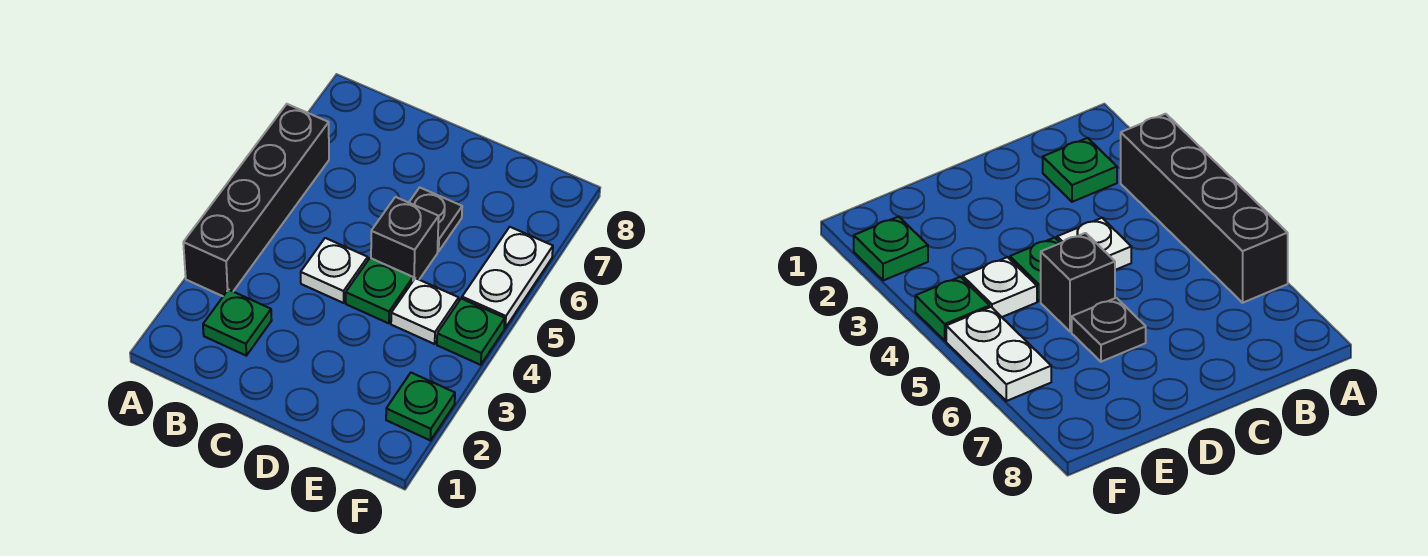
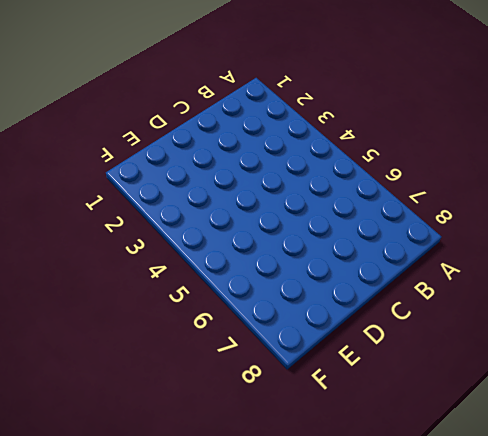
none -> black brick A3:A6 level 1
none -> green plate B2 level 1

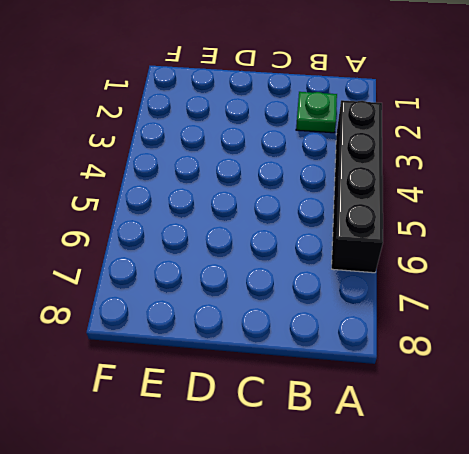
none -> white plate C4 level 1
none -> green plate D4 level 1

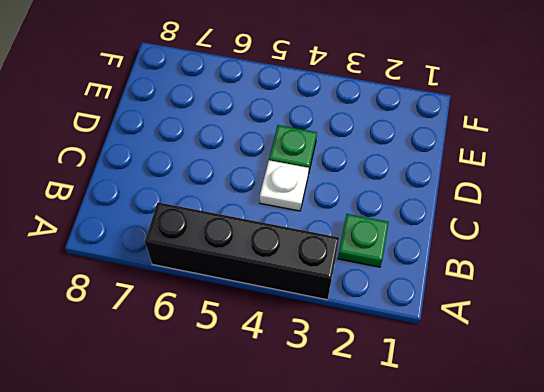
none -> black brick D5 level 1
none -> black plate D6 level 1

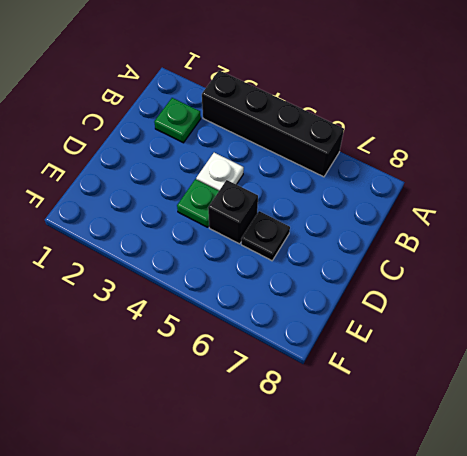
none -> white plate E4 level 1
none -> green plate F2 level 1

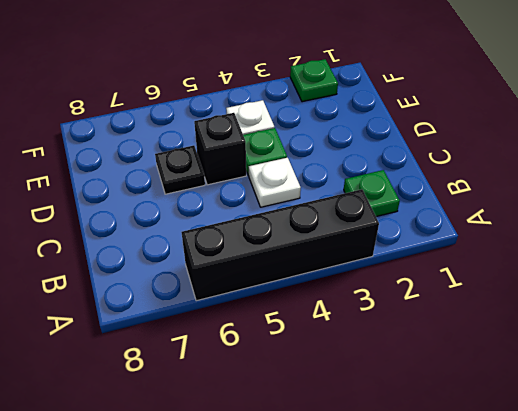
none -> green plate F4 level 1
none -> white plate F5:F6 level 1

